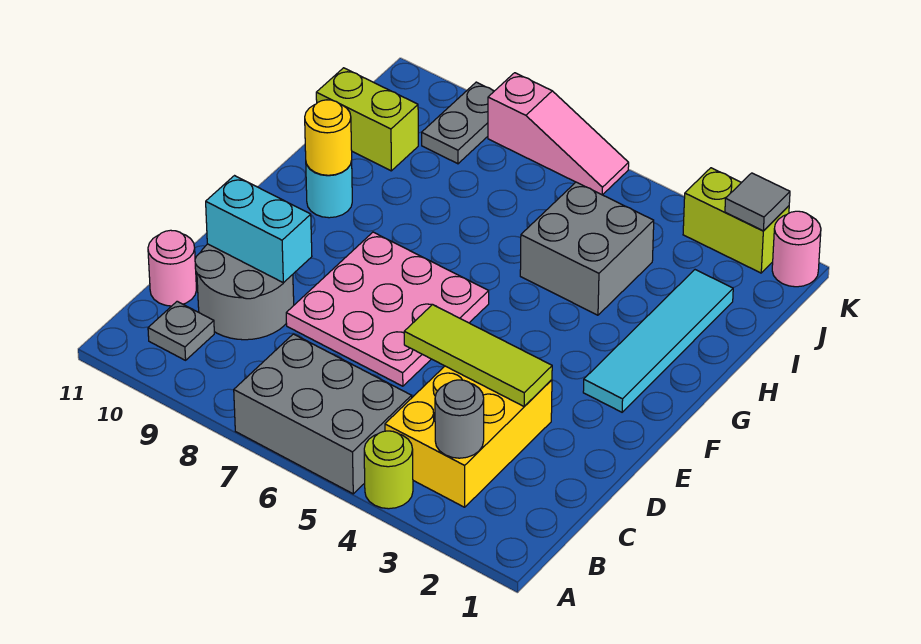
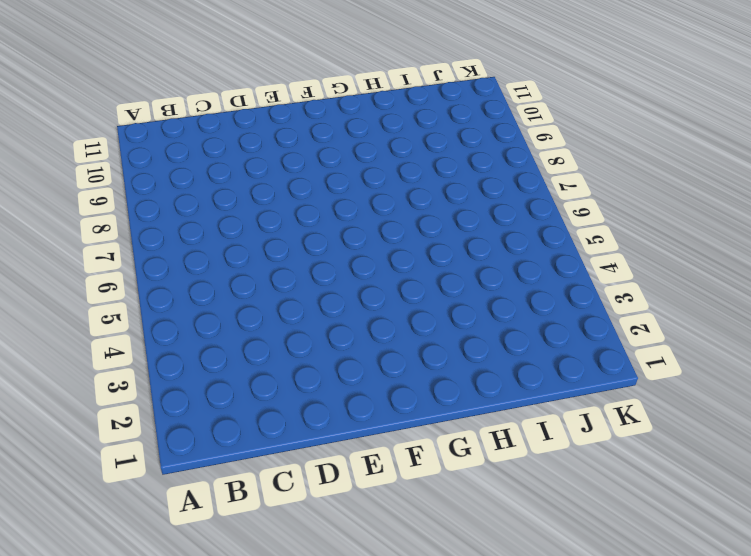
none -> lime round brick A4 level 1
none -> grey brick A5:B7 level 1
none -> yellow brick B3:D4 level 1

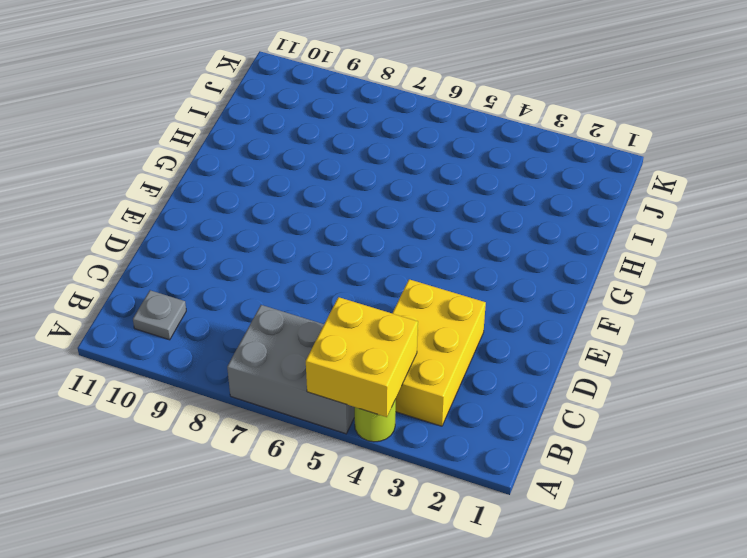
yellow brick A4:B5 level 2 -> none
none -> grey round brick C9:D10 level 1
none -> pink round brick C11 level 1
none -> pink plate D6:F8 level 1

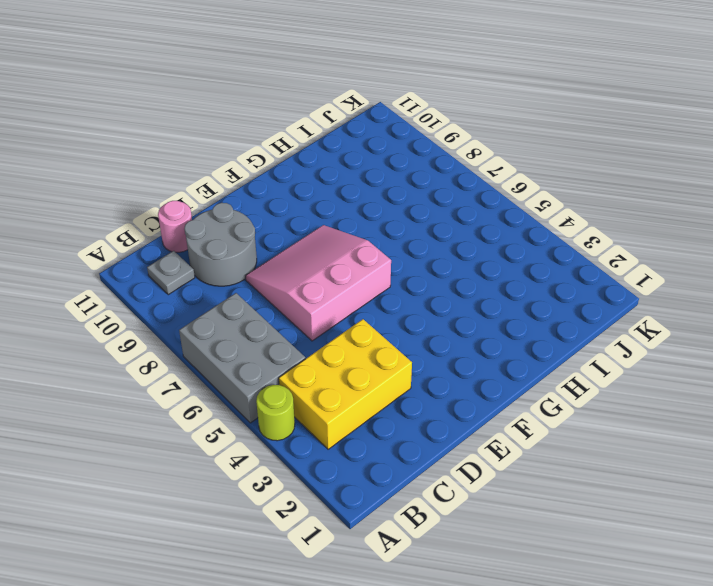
pink slope D6:F8 level 1 top 6 -> pink plate D6:F8 level 1
none -> cyan tile F2:I2 level 1
none -> cyan round brick G10 level 1
none -> grey brick H4:I5 level 1

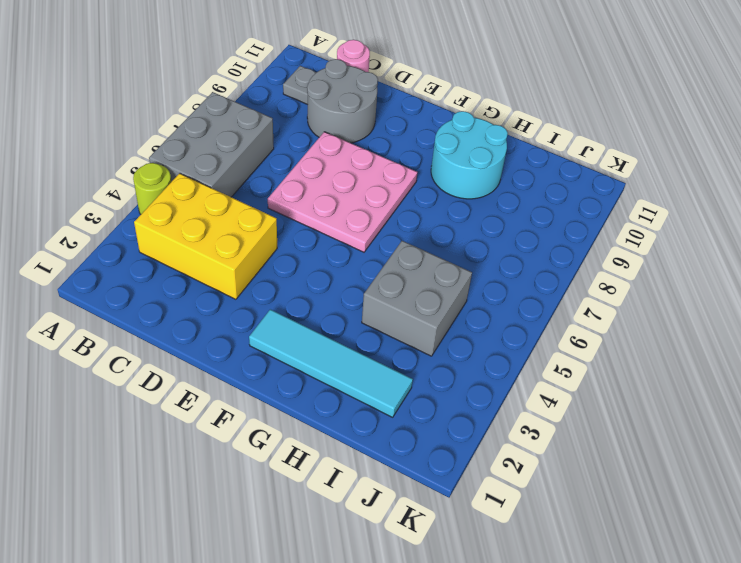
cyan round brick G9:H10 level 1 -> cyan round brick G10 level 1
none -> lime brick I10:I11 level 1
none -> grey plate J9:K9 level 1
none -> pink round brick K1 level 1

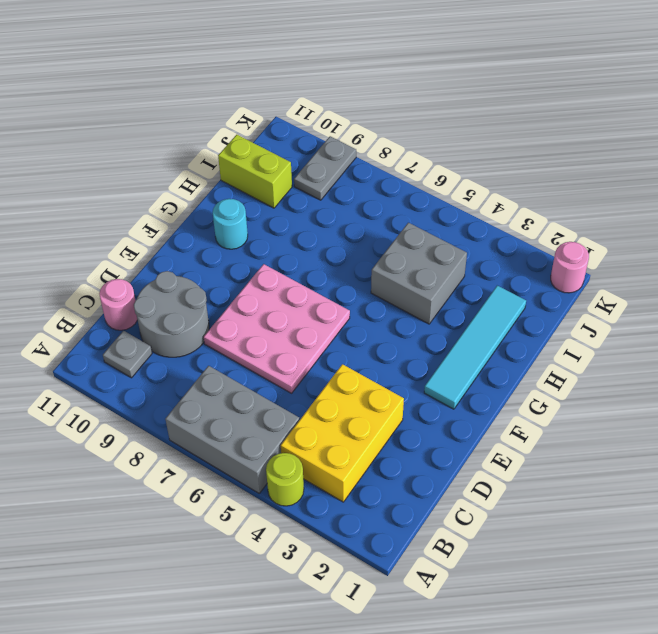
none -> lime brick K2:K3 level 1
none -> pink slope K6:K8 level 1 top 8
none -> grey round brick B3 level 2

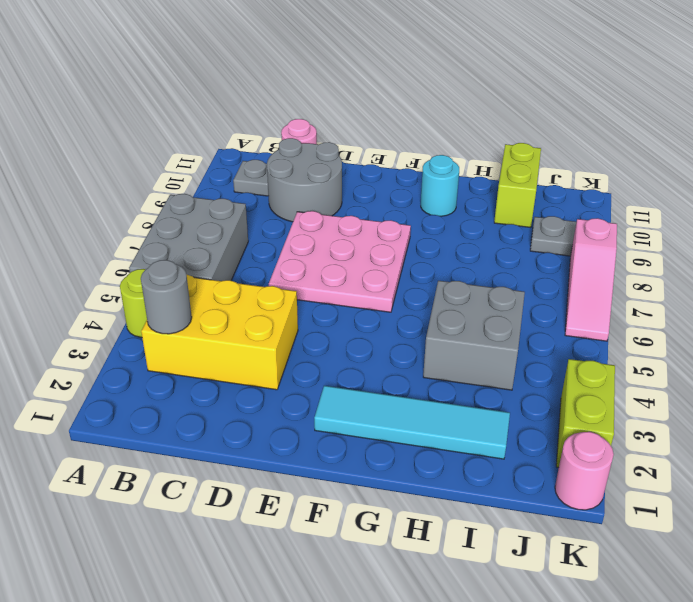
none -> lime tile D3:D5 level 2
none -> cyan brick D9:D10 level 2
none -> yellow round brick G10 level 2

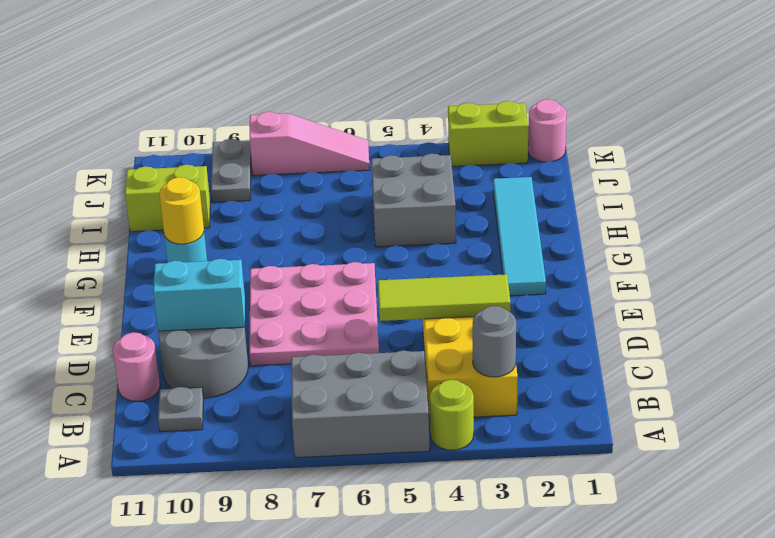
none -> grey tile K2 level 2

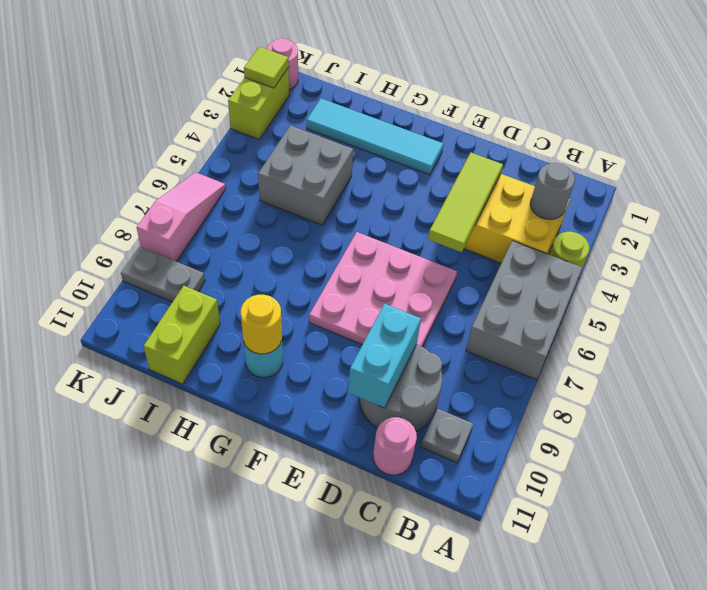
lime tile K2 level 2 -> grey tile K2 level 2

